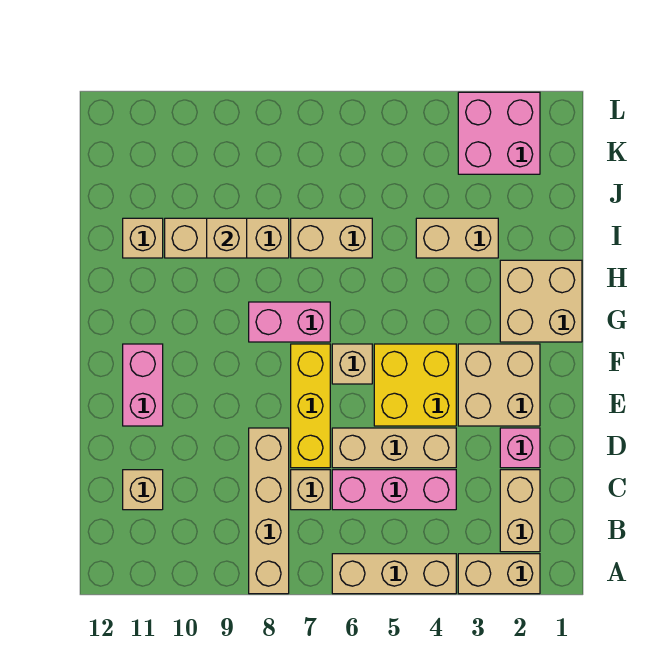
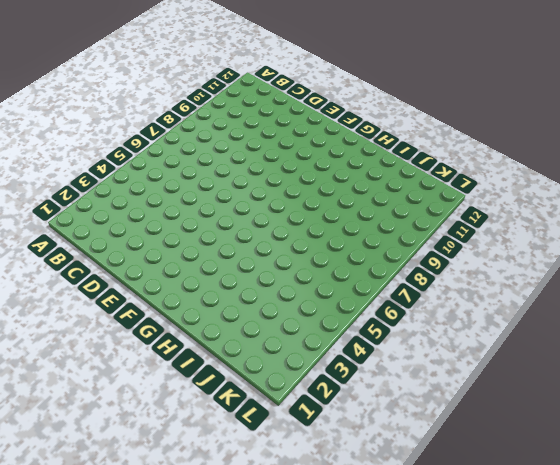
none -> tan brick A2:A3 level 1
none -> tan brick A4:A6 level 1
none -> tan brick A8:D8 level 1

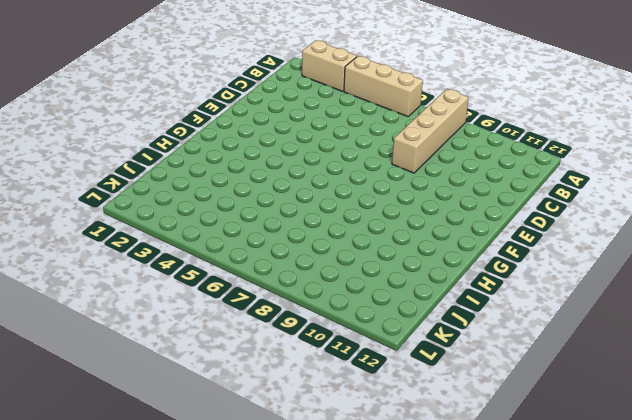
none -> tan brick B2:C2 level 1
none -> pink brick C4:C6 level 1
none -> tan brick C7 level 1

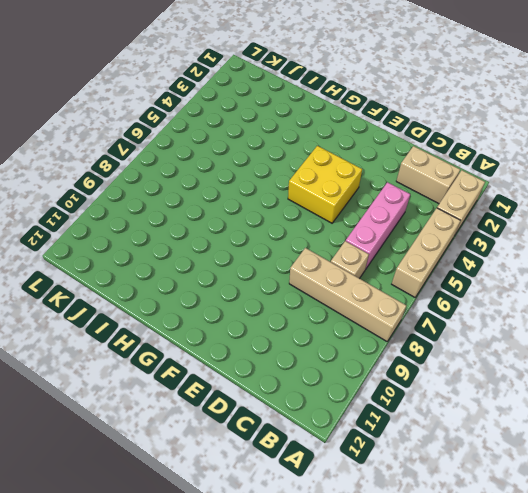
none -> tan brick C11 level 1
none -> pink brick D2 level 1
none -> tan brick D4:D6 level 1

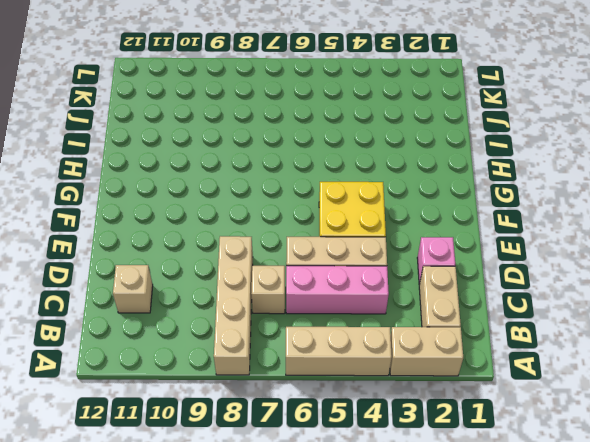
none -> yellow brick D7:F7 level 1
none -> tan brick E2:F3 level 1
none -> pink brick E11:F11 level 1

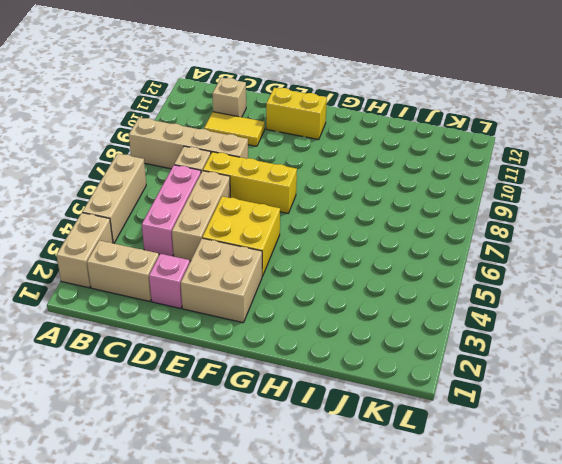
yellow tile C10:D10 level 1 -> none
yellow brick E11:F11 level 1 -> pink brick E11:F11 level 1
none -> tan brick F6 level 1
none -> tan brick G1:H2 level 1
none -> pink brick G7:G8 level 1

